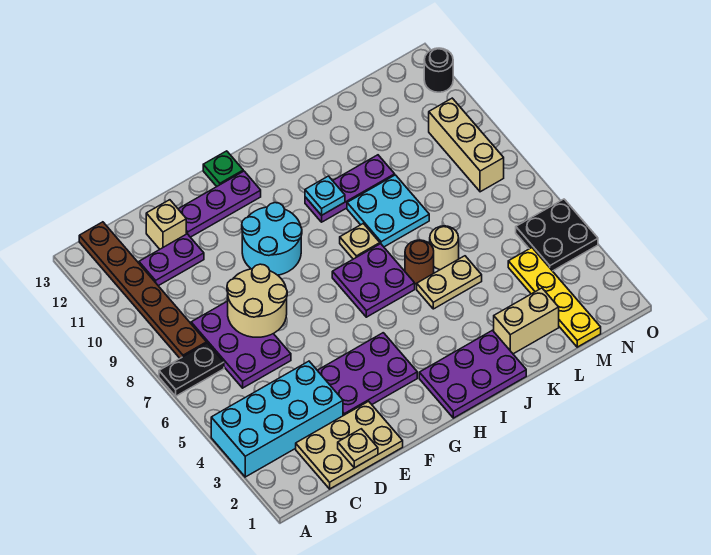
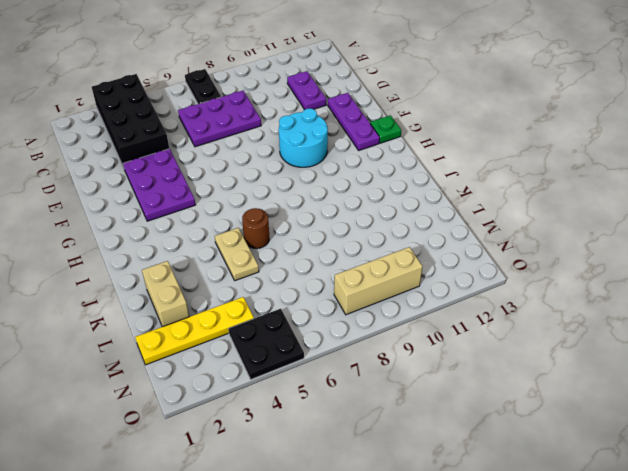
black brick A3:D4 level 1 -> cyan brick A3:D4 level 1
none -> brown plate B8:B13 level 1
none -> tan plate C1:E2 level 1
none -> tan brick D12 level 1

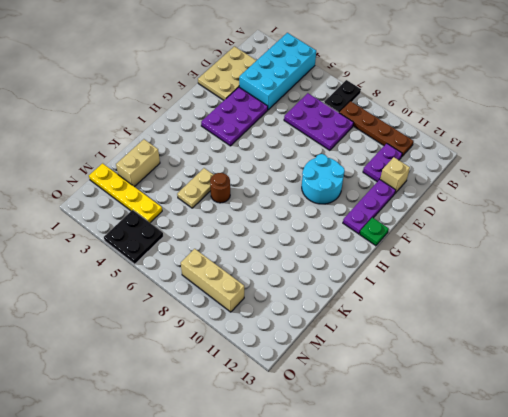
brown plate B8:B11 level 1 -> brown plate B8:B13 level 1
none -> purple plate H1:J2 level 1
none -> purple plate H6:I7 level 1
none -> tan plate I8 level 1

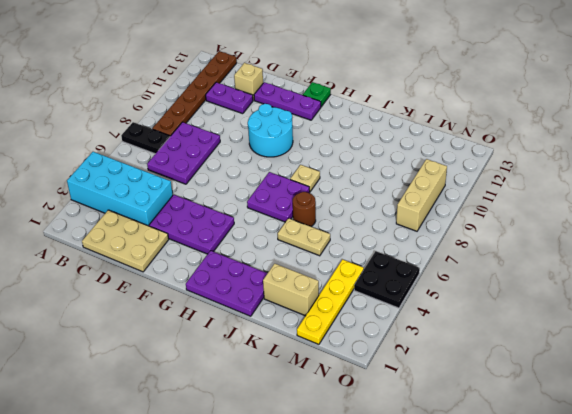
none -> purple plate I10:K10 level 1
none -> cyan plate J8:K9 level 1
none -> tan round brick K6 level 1

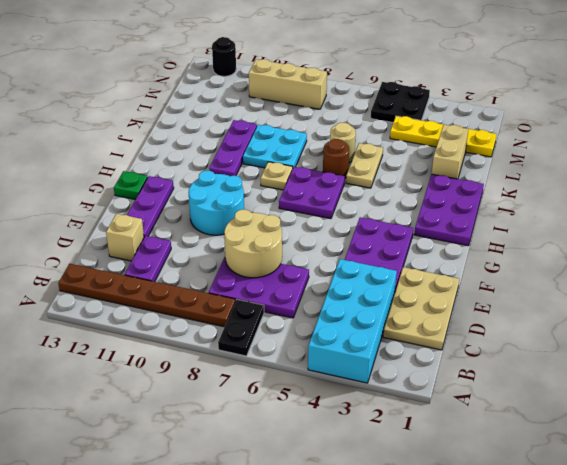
none -> tan plate D1 level 2
none -> cyan plate I10 level 2

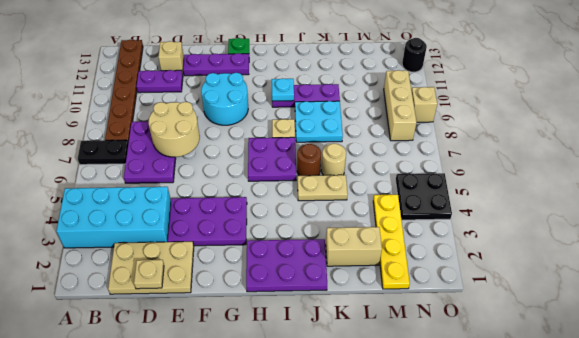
tan brick O9 level 1 -> none

